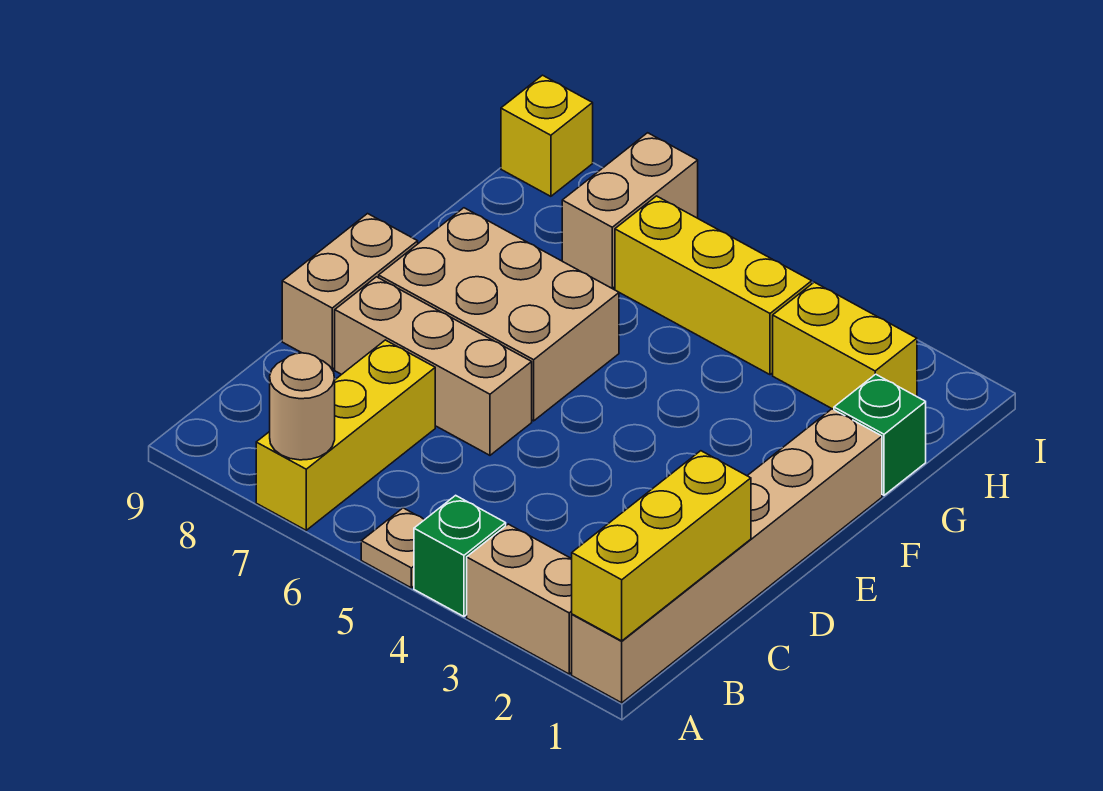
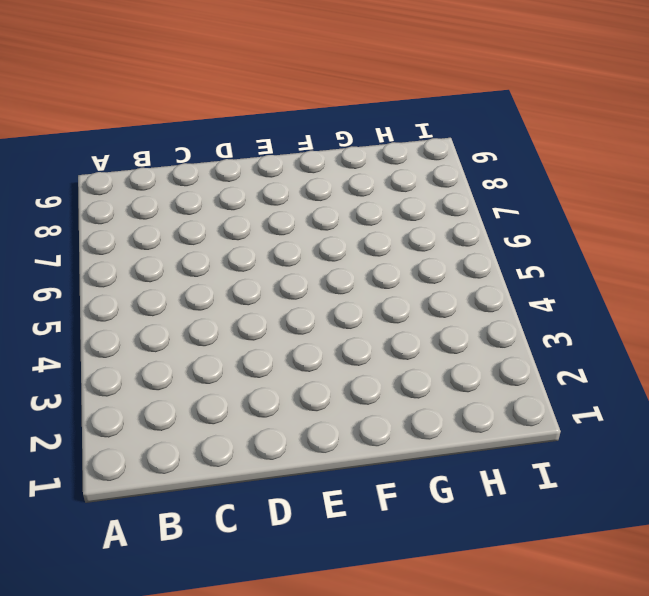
none -> tan brick A1:F1 level 1
none -> tan brick A2:A3 level 1
none -> green brick A4 level 1

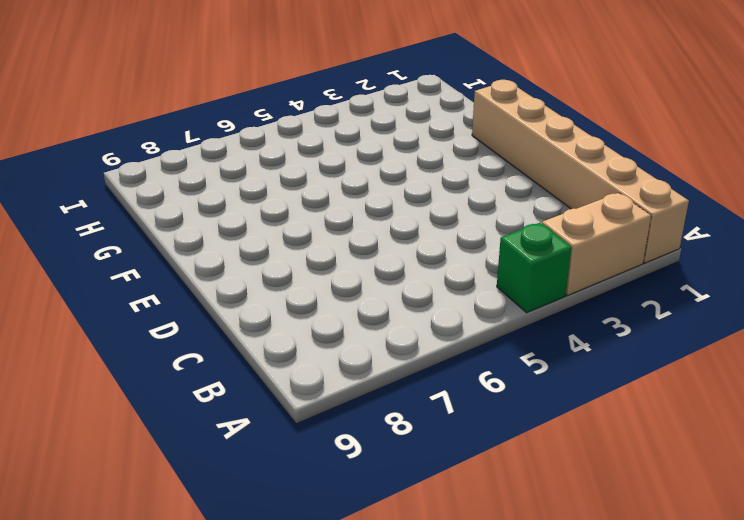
none -> tan plate A5 level 1
none -> yellow brick A7:C7 level 1
none -> tan brick D6:D8 level 1

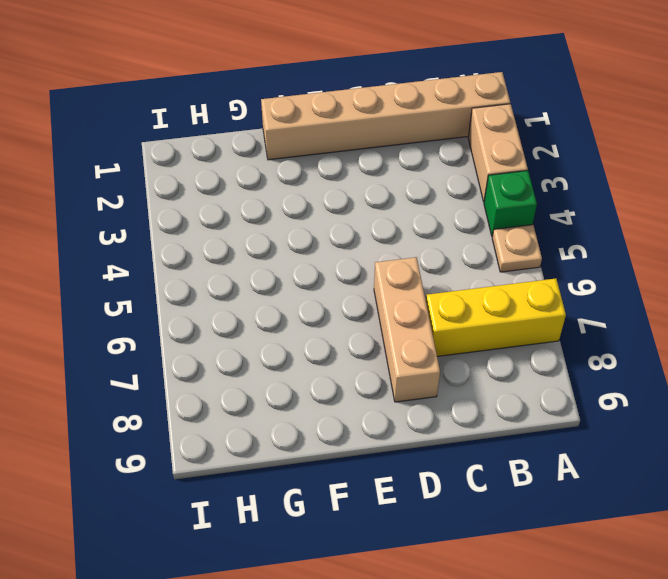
none -> tan brick D9:E9 level 1
none -> tan brick E6:F8 level 1
none -> green brick G1 level 1

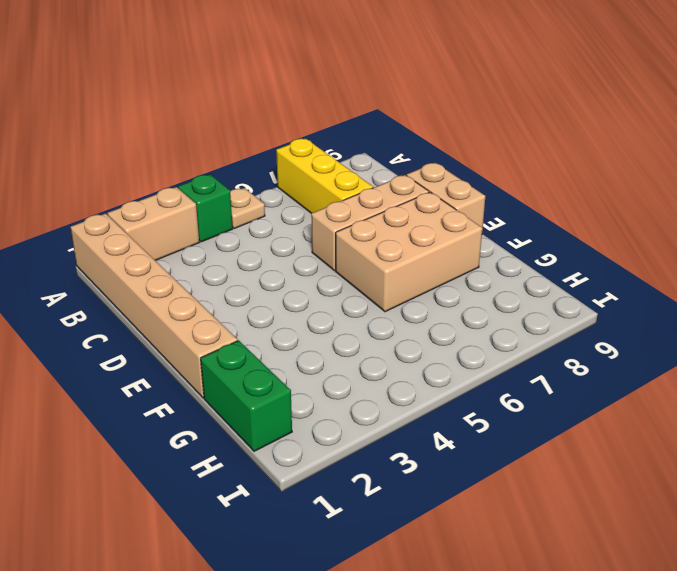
green brick G1:H1 level 1 -> green brick G1 level 1
none -> yellow brick H2:H3 level 1
none -> yellow brick H4:H6 level 1
none -> tan brick H7:I7 level 1

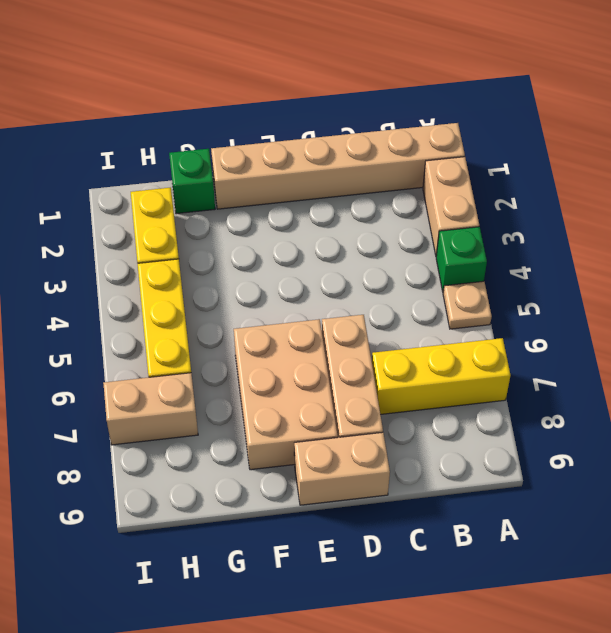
none -> yellow brick I9 level 1
none -> yellow brick A1:C1 level 2
none -> tan round brick A7 level 2

